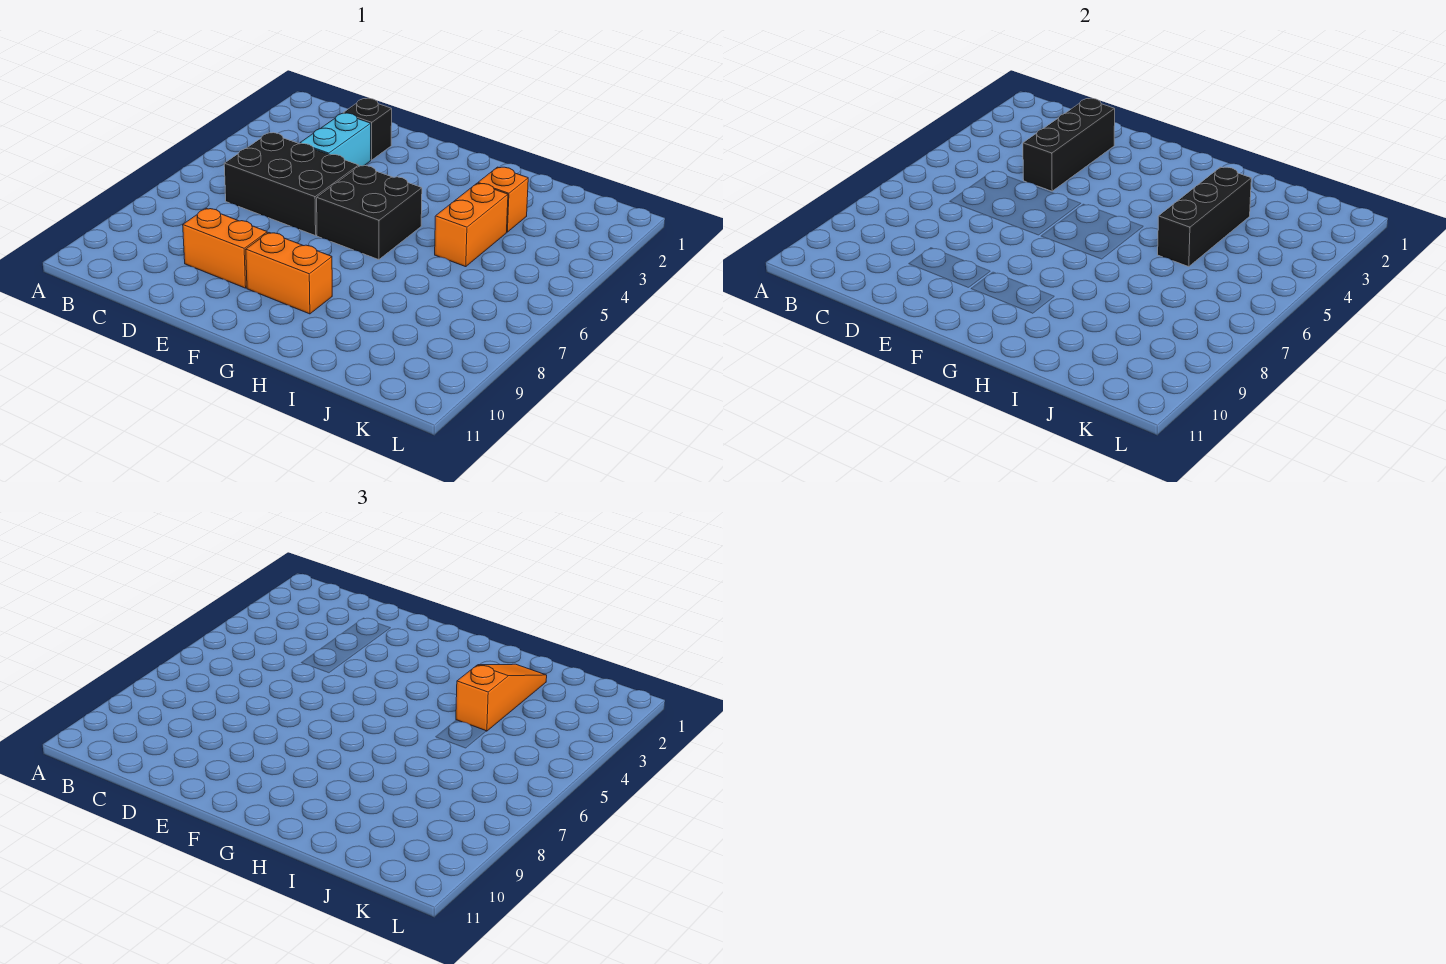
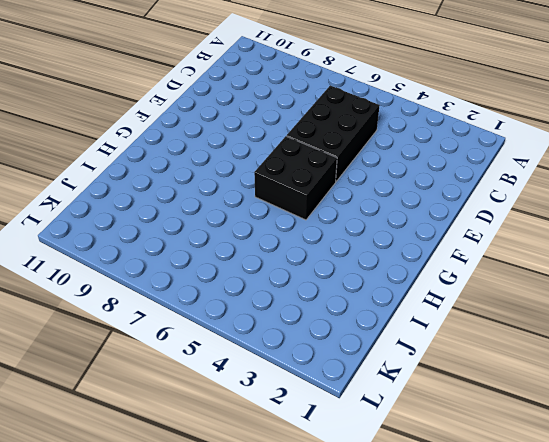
none -> black brick D2 level 1
none -> cyan brick D3:D4 level 1

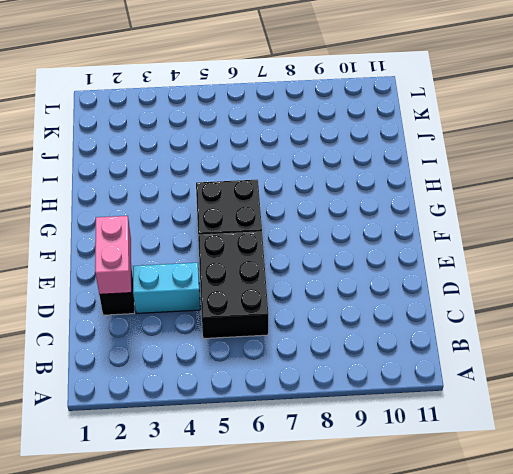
pink brick D2:E2 level 2 -> black brick D2:D4 level 2
none -> orange brick D9:E9 level 1
none -> orange brick F9:G9 level 1

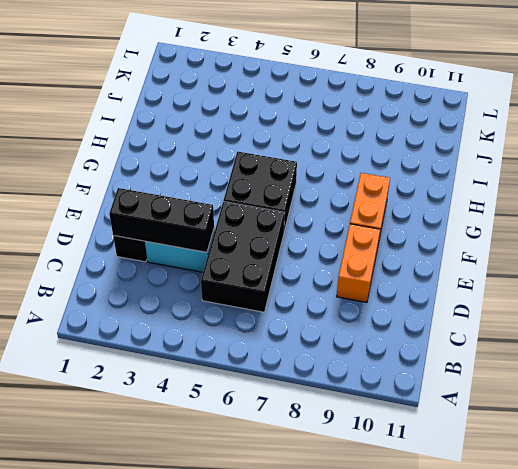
none -> orange brick I3 level 1
none -> orange brick I4:I5 level 1

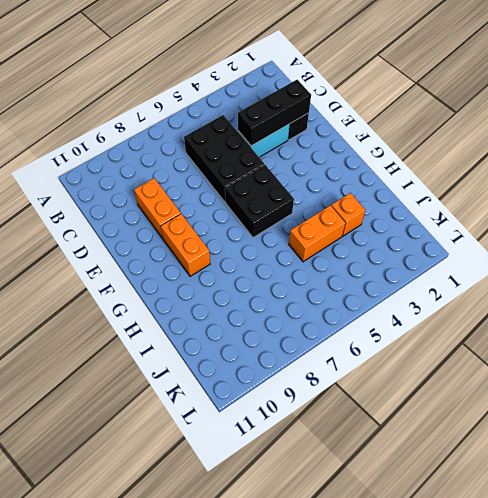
none -> black brick I3:I5 level 2
none -> orange slope I2:I4 level 3 top 4

